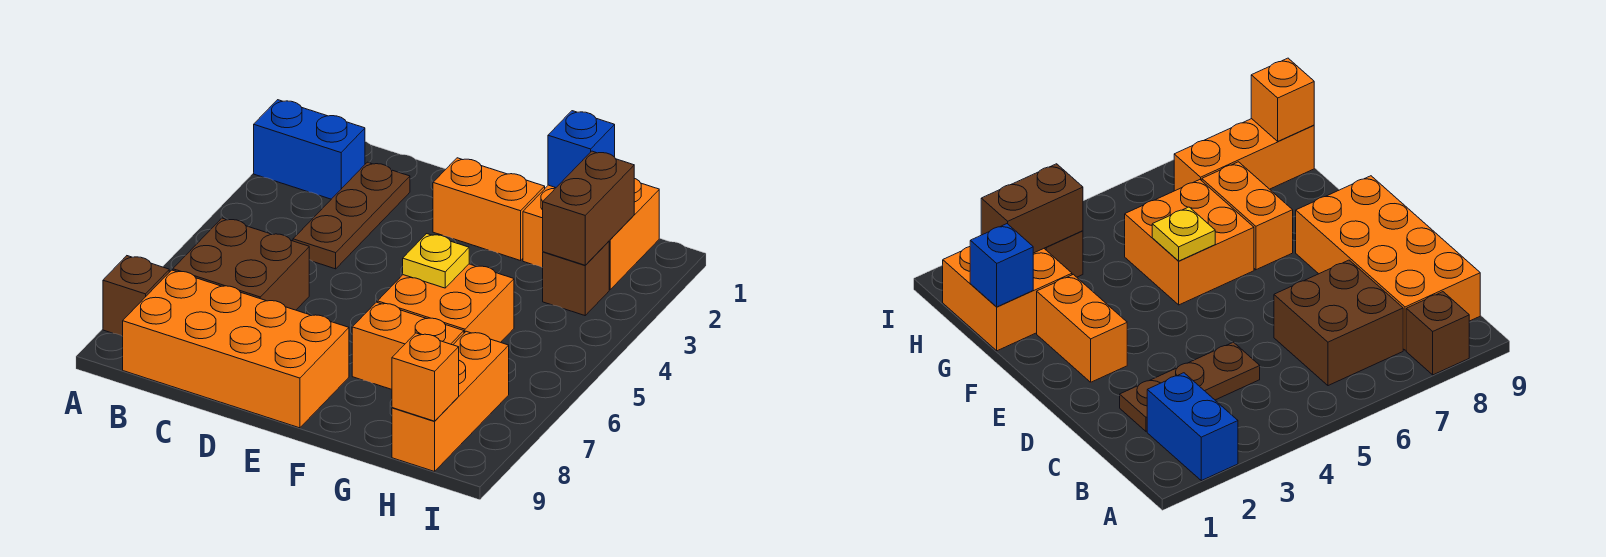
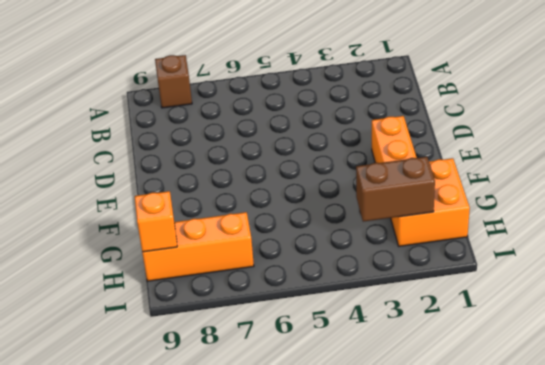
none -> blue brick A2:B2 level 1
none -> brown brick B6:C7 level 1
none -> orange brick B8:E9 level 1

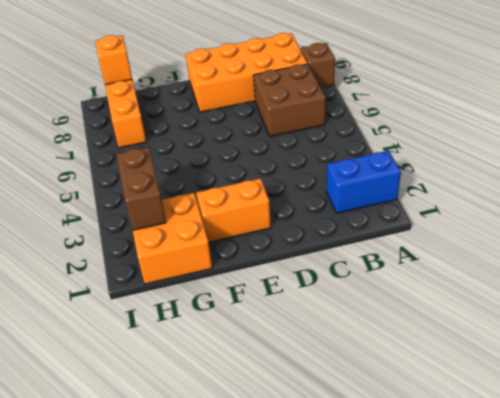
none -> brown plate C2:C4 level 1
none -> orange brick F5:G6 level 1
none -> orange brick F7:G7 level 1

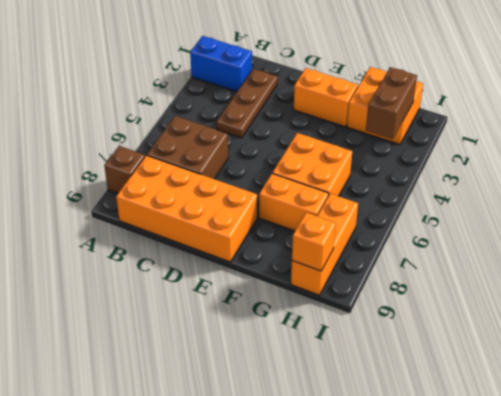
none -> brown brick H3 level 1
none -> yellow plate F5 level 2
none -> blue brick G1 level 2

